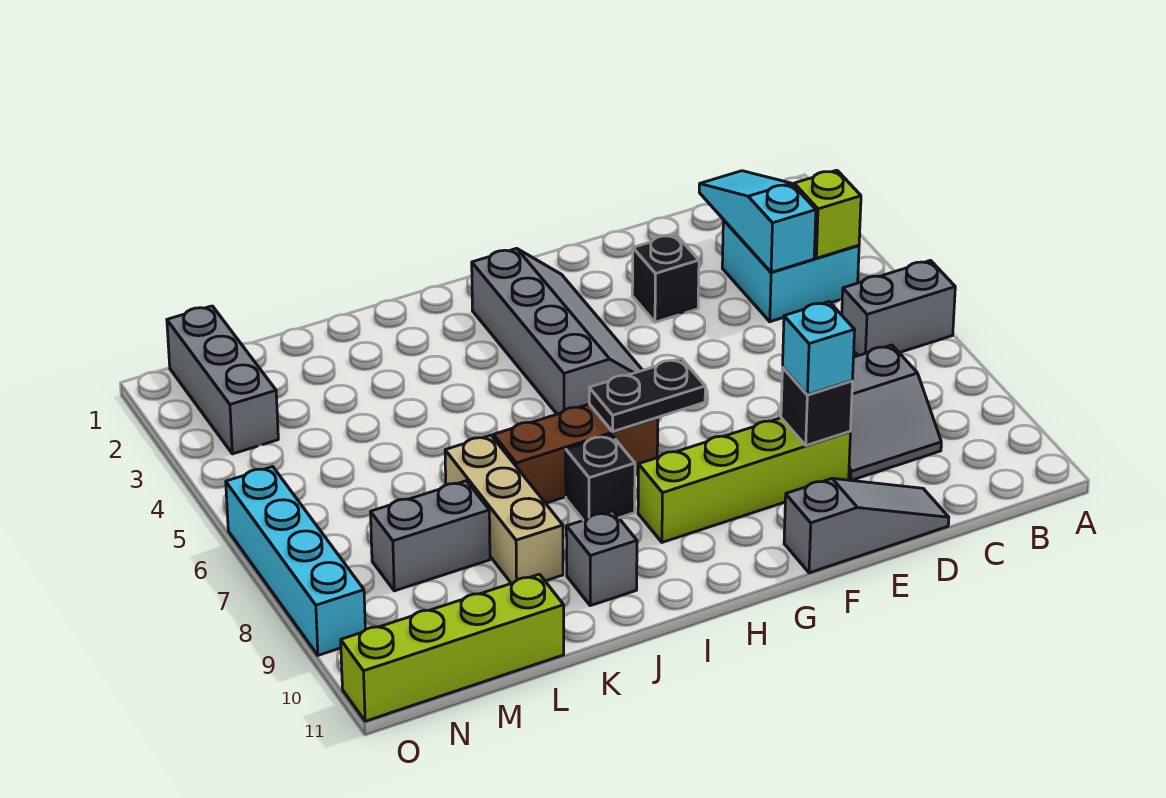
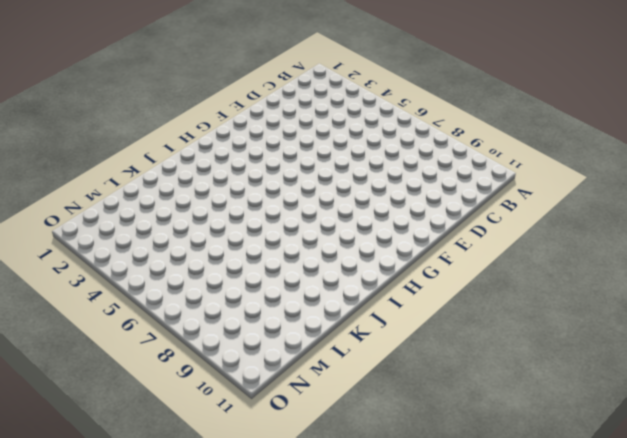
none -> grey brick A6:B6 level 1
none -> cyan brick B3:C4 level 1
none -> grey slope C8:D9 level 1 top 8

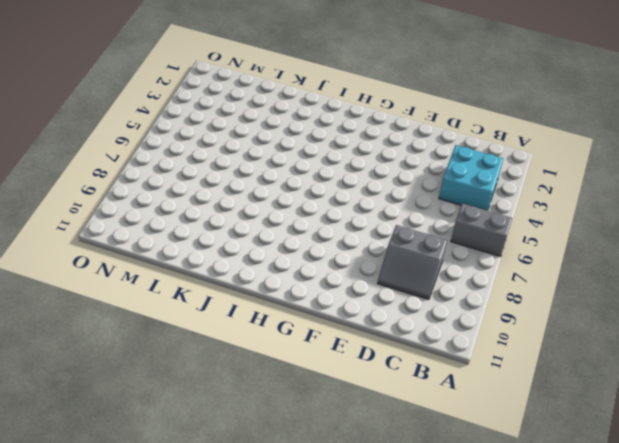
none -> grey slope D11:F11 level 1 top F
none -> black brick E3 level 1
none -> lime brick E9:H9 level 1

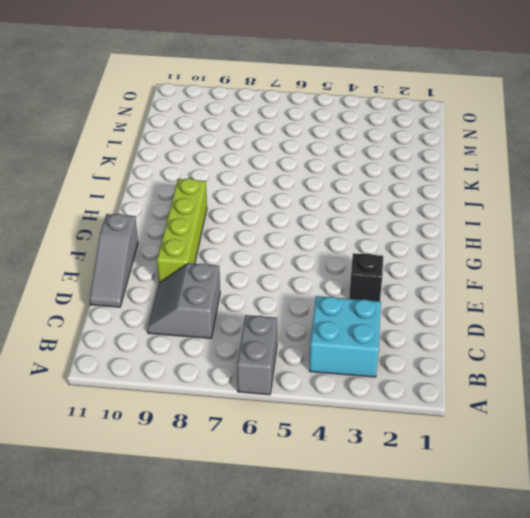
none -> grey slope G2:H5 level 1 top H
none -> brown brick H7:J7 level 1
none -> black brick I8 level 1

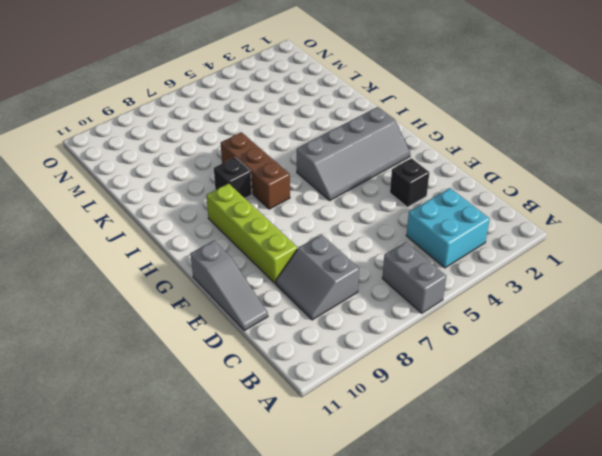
none -> grey brick J10 level 1
none -> tan brick K7:K9 level 1
none -> grey brick L8:M8 level 1

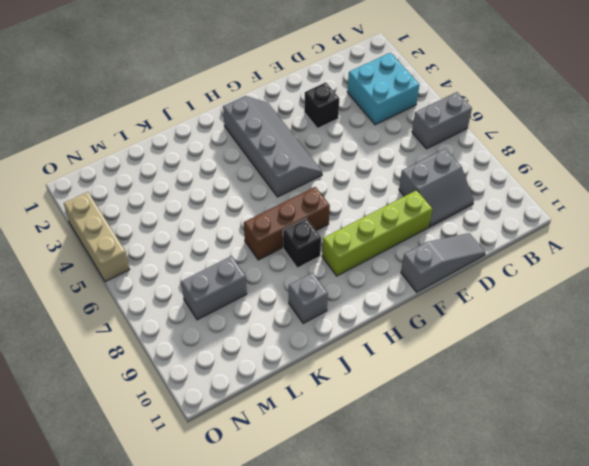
tan brick O3:O5 level 1 -> tan brick K7:K9 level 1
none -> lime brick L11:O11 level 1
none -> grey brick N1:N3 level 1
none -> cyan brick O6:O9 level 1

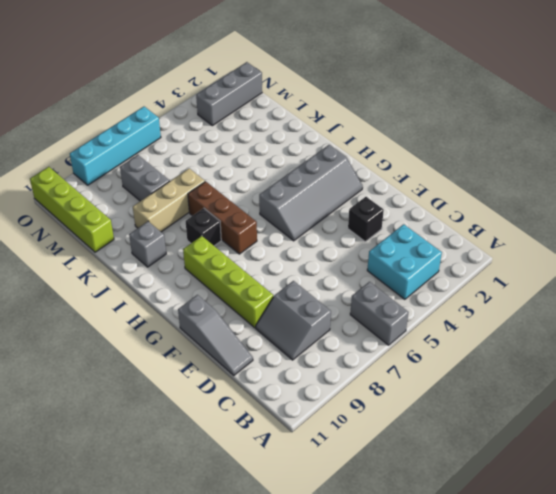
none -> lime brick B4 level 2
none -> cyan slope C2:C4 level 2 top 4
none -> black brick E9 level 2

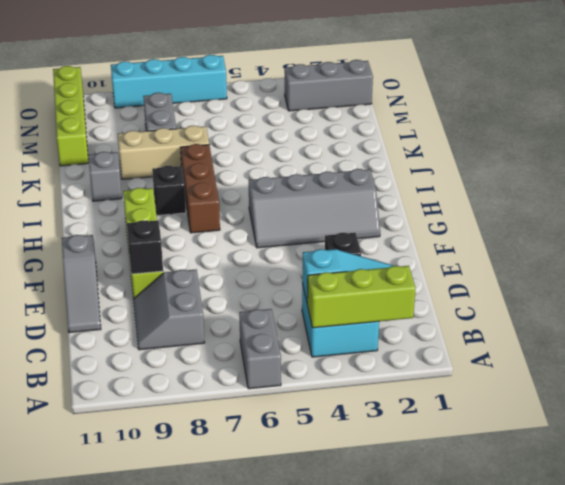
lime brick B2:B4 level 2 -> lime brick B4 level 2
none -> black plate G7:H7 level 2
none -> cyan brick E9 level 3

